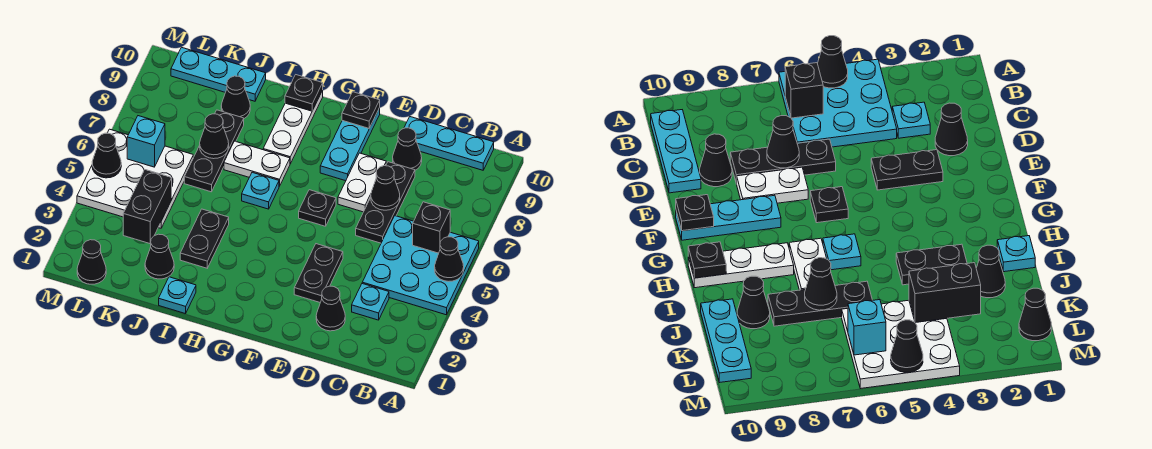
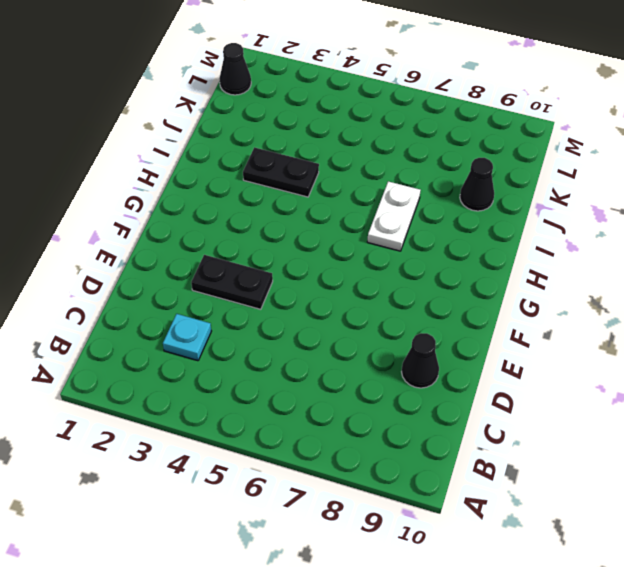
none -> cyan plate A4:C6 level 1
none -> cyan plate B10:D10 level 1
none -> black cone D2 level 1
none -> black plate D6:D8 level 1

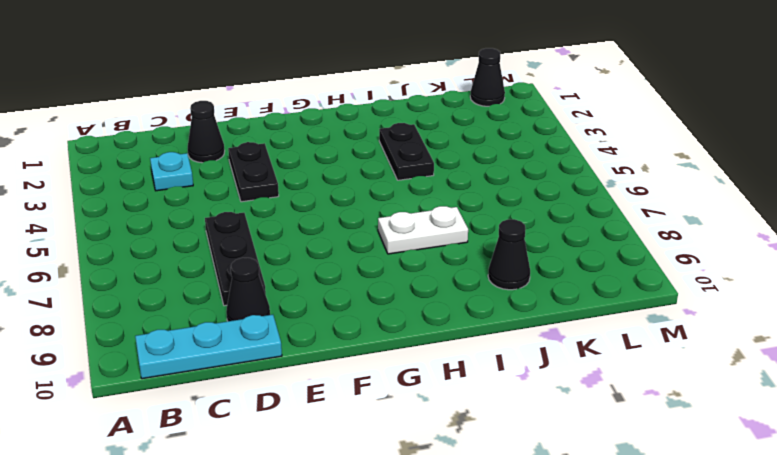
none -> cyan plate A4:C6 level 1
none -> white plate E7:E8 level 1
none -> black plate F6 level 1
none -> cyan plate F8:F10 level 1

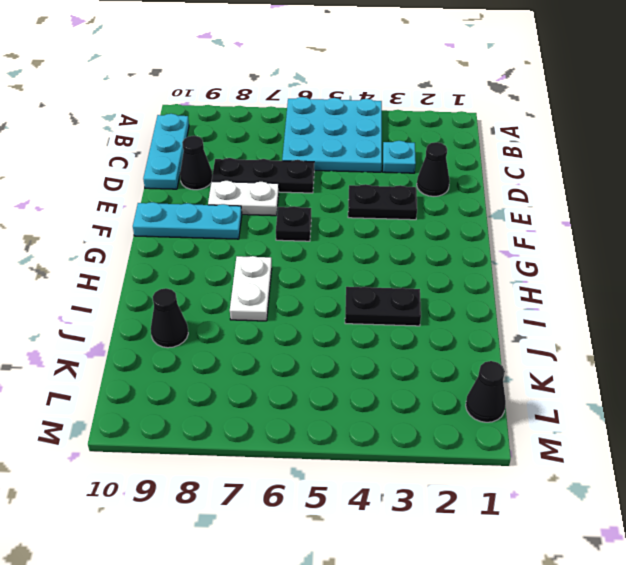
none -> cyan plate H6 level 1
none -> white plate H8:H10 level 1
none -> cyan plate I1 level 1
none -> black cone J2 level 1

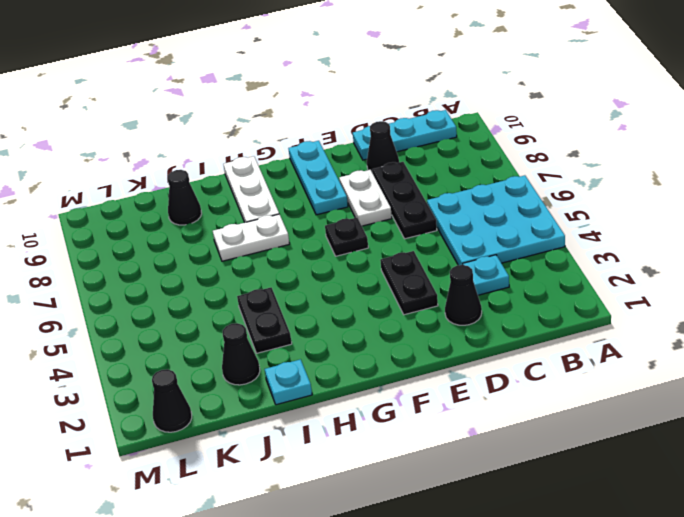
none -> cyan plate H6 level 1
none -> black plate J6:J8 level 1
none -> cyan plate J10:L10 level 1
none -> white plate K4:M6 level 1

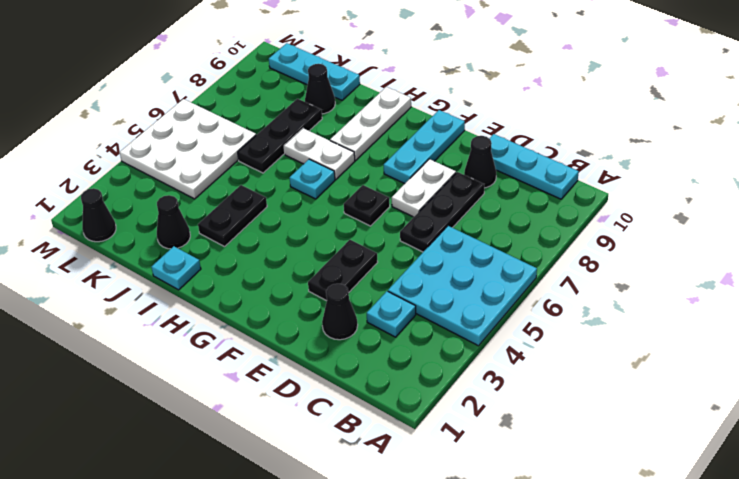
none -> black cone A5 level 2
none -> black brick B6 level 2
none -> black cone D7 level 2
none -> black plate F10 level 2

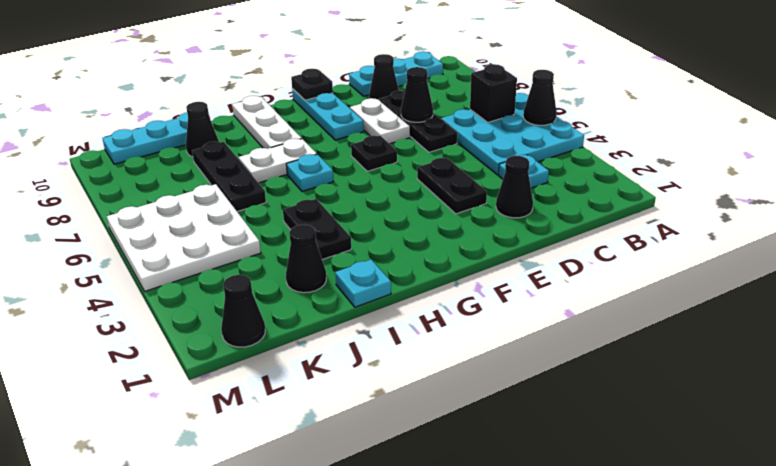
none -> black plate H10 level 2
none -> black cone J7 level 2
none -> black brick K3:K4 level 2
none -> cyan brick L6 level 2

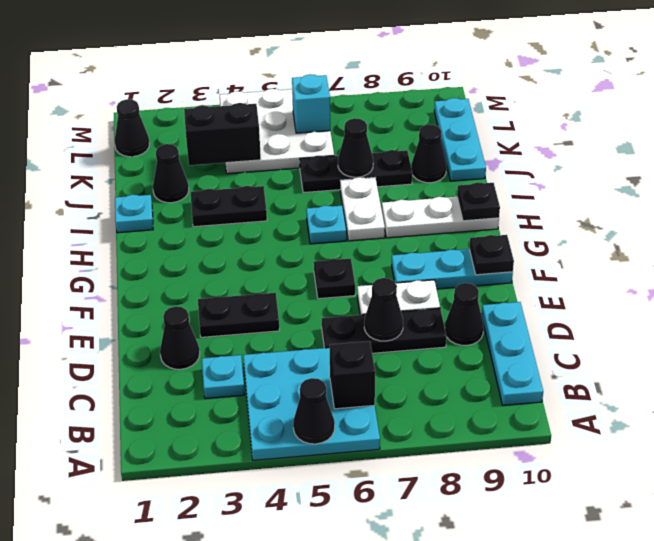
none -> black cone M5 level 2

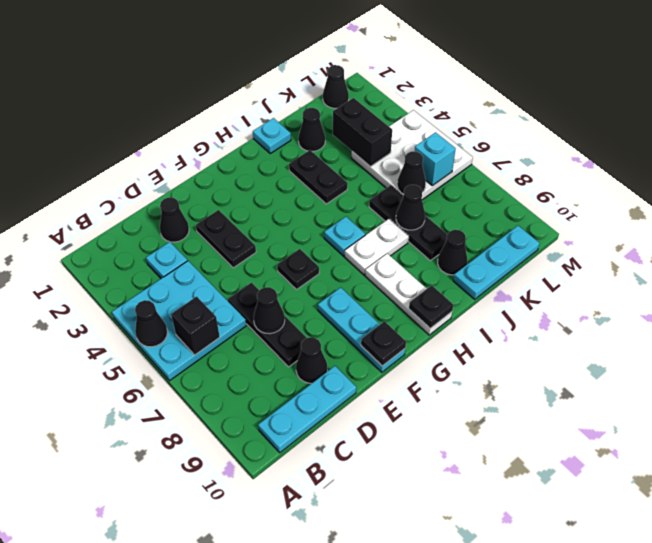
black cone K6 level 2 -> black cone M5 level 2
none -> white plate E7:E8 level 1

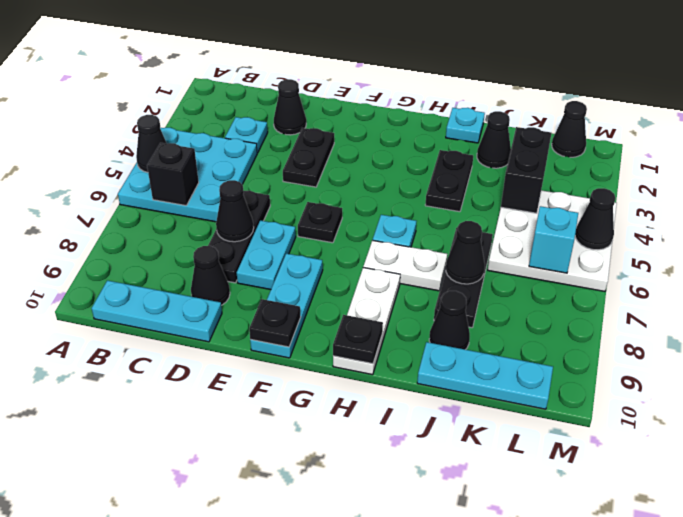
cyan plate E7:E8 level 1 -> white plate E7:E8 level 1

